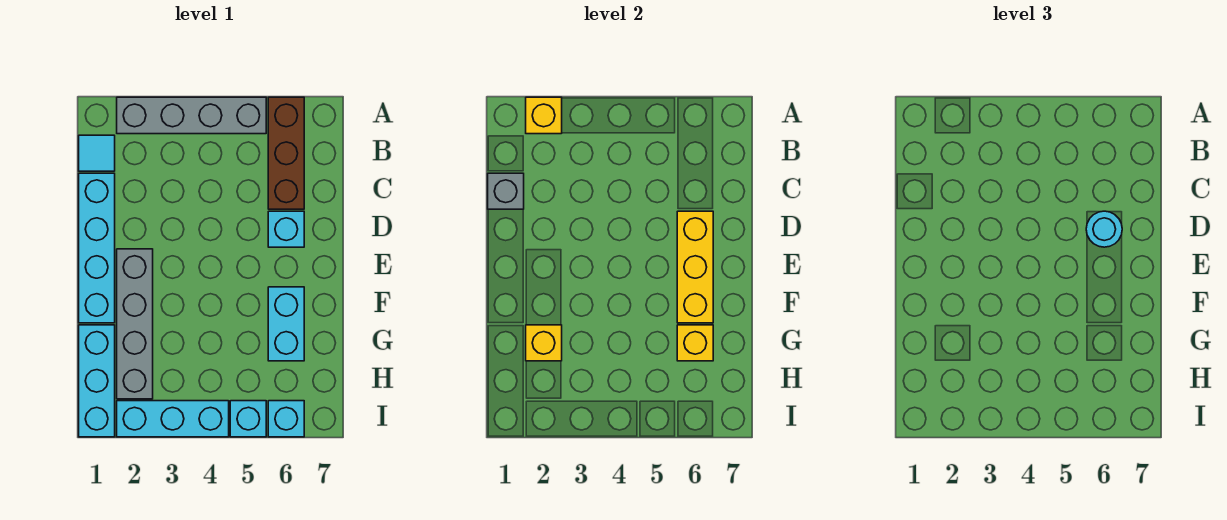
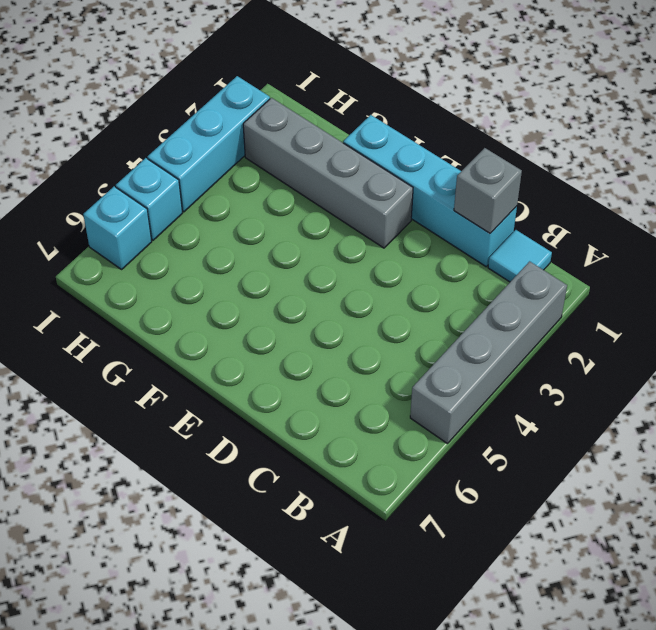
none -> brown brick A6:C6 level 1
none -> cyan brick D6 level 1
none -> cyan brick F6:G6 level 1

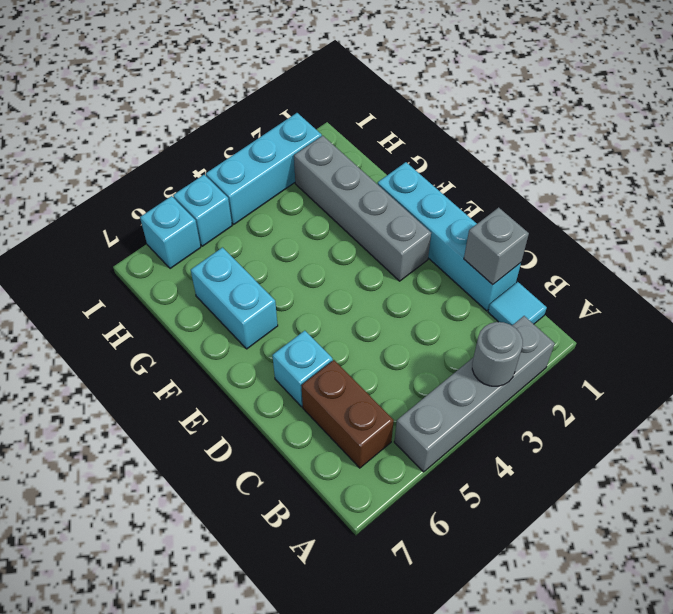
grey round brick A3 level 2 -> none
brown brick B6:C6 level 1 -> brown brick A6:C6 level 1
none -> cyan brick G1:I1 level 1
none -> yellow brick A2 level 2
none -> yellow brick D6:F6 level 2

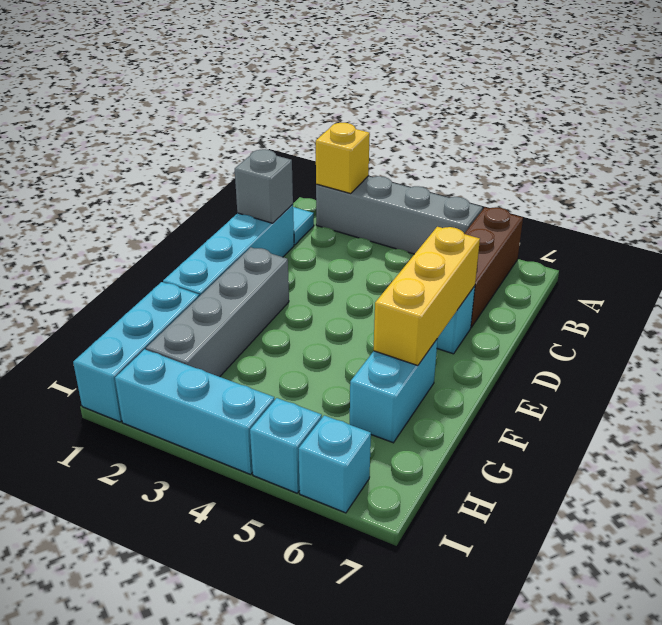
none -> yellow brick G2 level 2
none -> yellow brick G6 level 2
none -> cyan round brick D6 level 3

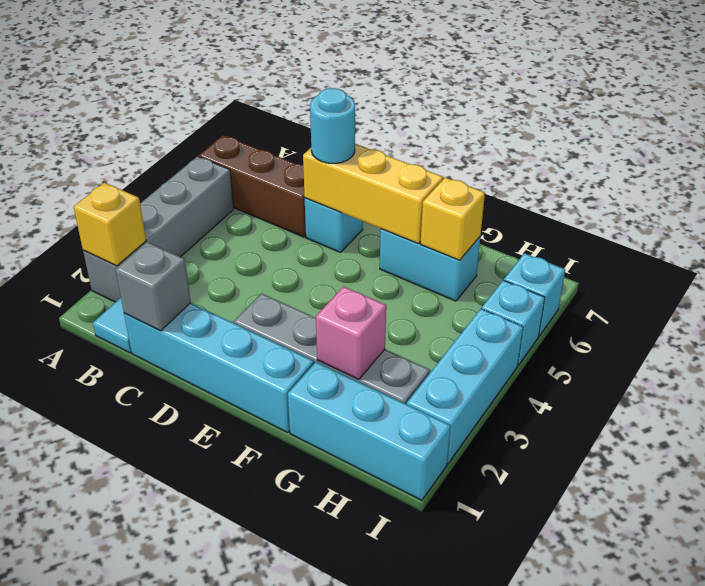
pink brick G2 level 2 -> yellow brick G2 level 2

